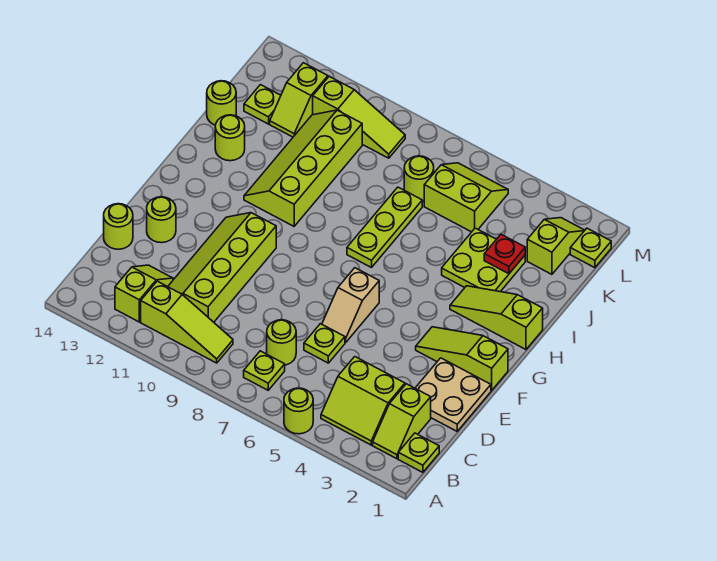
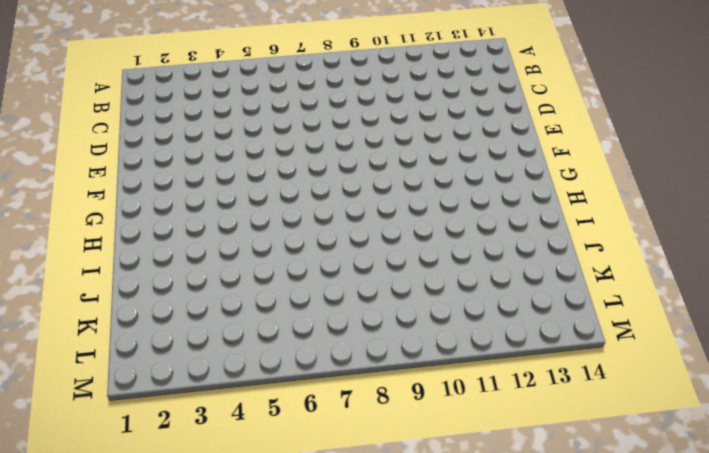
none -> lime round brick A5 level 1
none -> lime plate B1 level 1
none -> lime slope B2:C2 level 1 top C

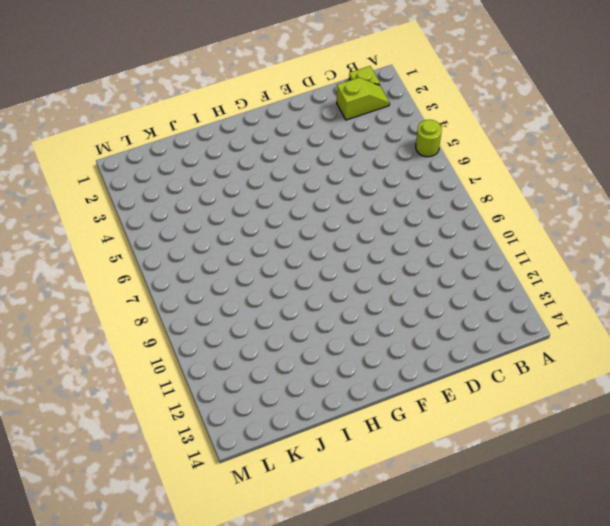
none -> lime slope B3:C4 level 1 top C
none -> lime plate B7 level 1
none -> lime slope B9:B11 level 1 top 11

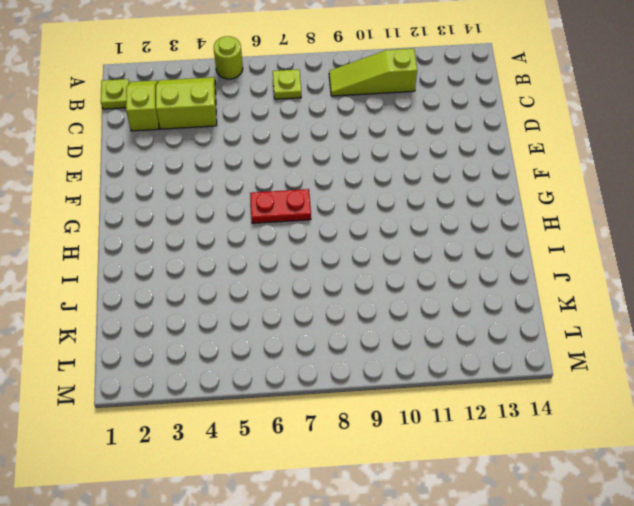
red plate G6:G7 level 1 -> none
none -> lime slope B12:C12 level 1 top B
none -> lime round brick C7 level 1
none -> lime slope C10:F11 level 1 top 10

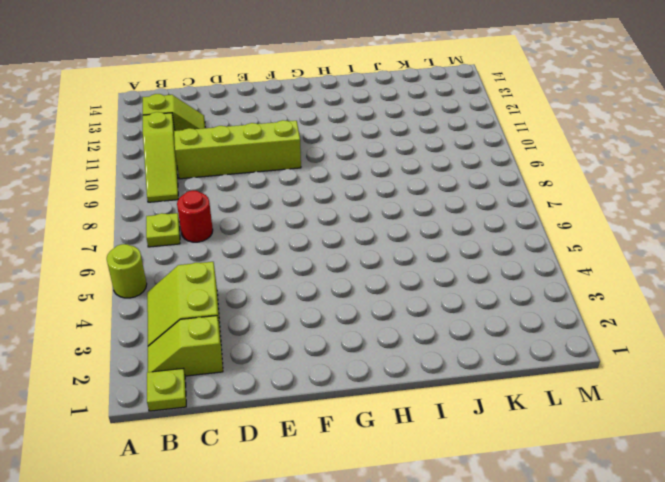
red round brick C7 level 1 -> lime round brick C7 level 1
none -> tan plate D1:E2 level 1
none -> lime plate D6 level 1
none -> lime round brick D14 level 1

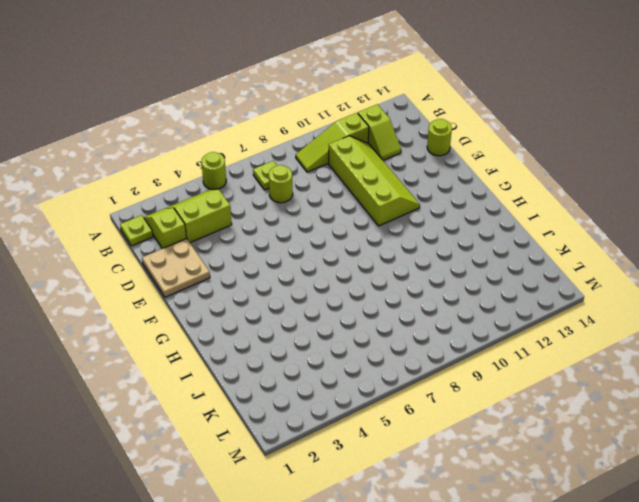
none -> lime plate D6 level 1
none -> tan slope E6:F6 level 1 top F
none -> lime round brick E13 level 1

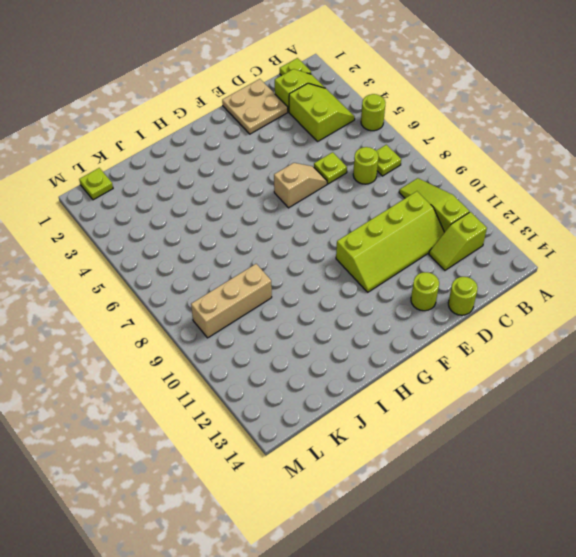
tan brick J9:L9 level 1 -> lime slope L9:L11 level 1 top 11
none -> lime slope F1:F3 level 1 top 1
none -> lime slope H1:H3 level 1 top 1
none -> lime plate H7:J7 level 1

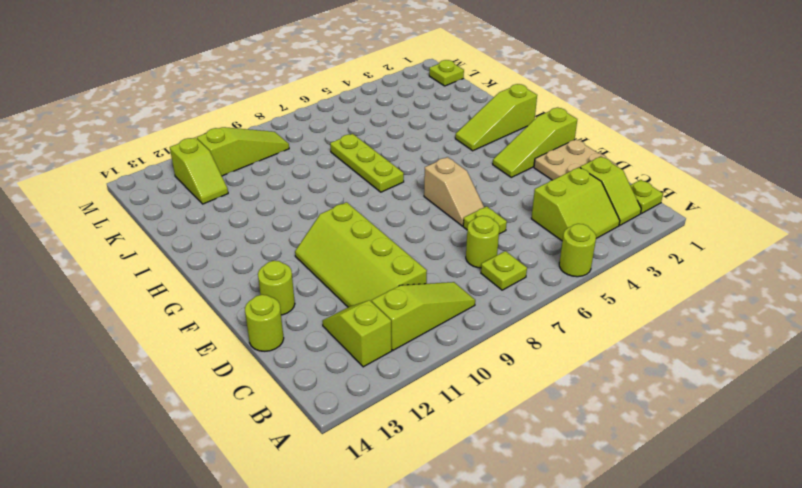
none -> lime slope H10:K11 level 1 top 10
none -> lime plate I3:J4 level 1
none -> lime round brick I13 level 1

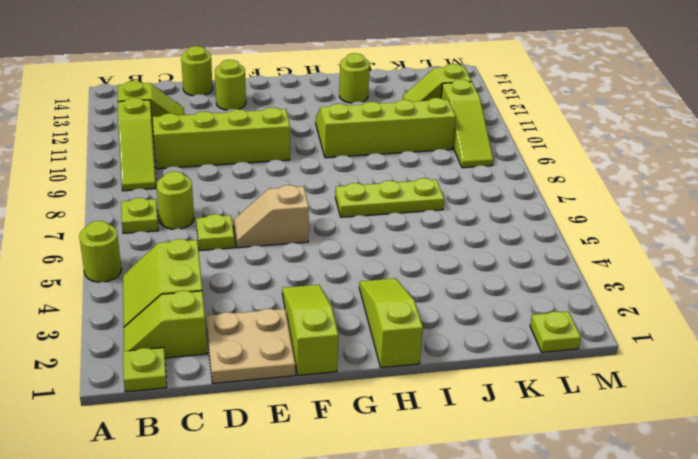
none -> lime plate I3:J4 level 1
none -> lime round brick J14 level 1
none -> lime slope K2:L2 level 1 top K

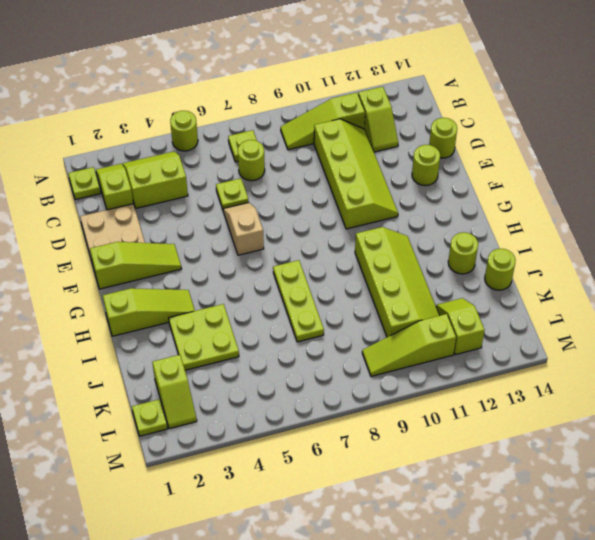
none -> lime slope K5:L6 level 1 top K
none -> lime round brick K7 level 1
none -> lime plate K13 level 1

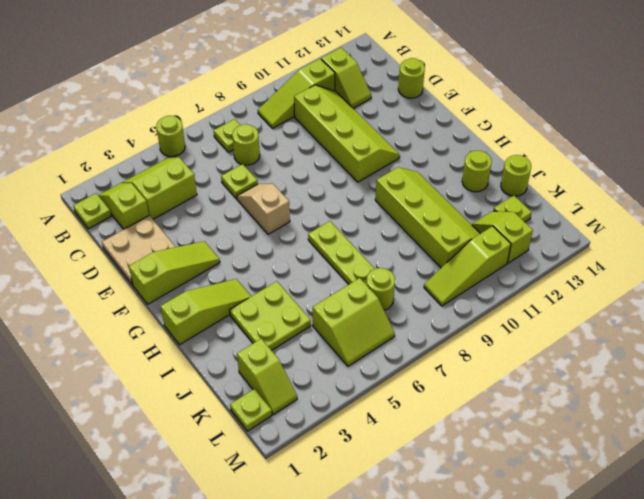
none -> lime round brick E13 level 1
none -> red plate J3 level 2

